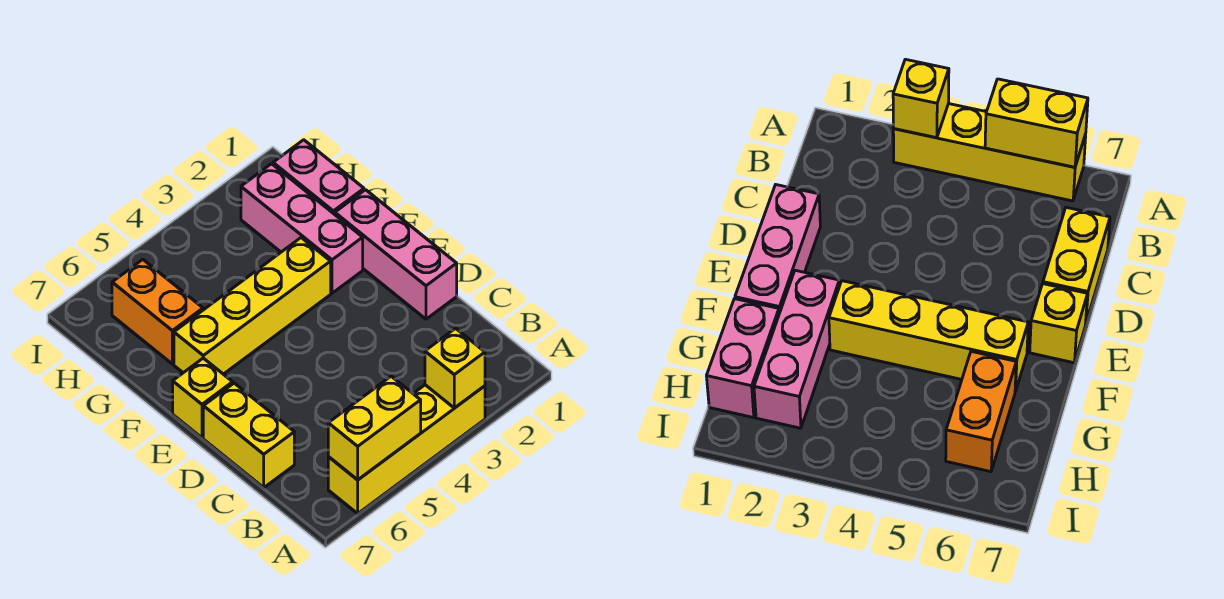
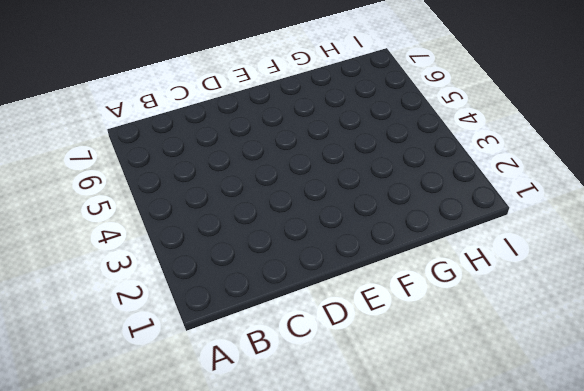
none -> yellow brick A3:A6 level 1
none -> yellow brick C7:D7 level 1

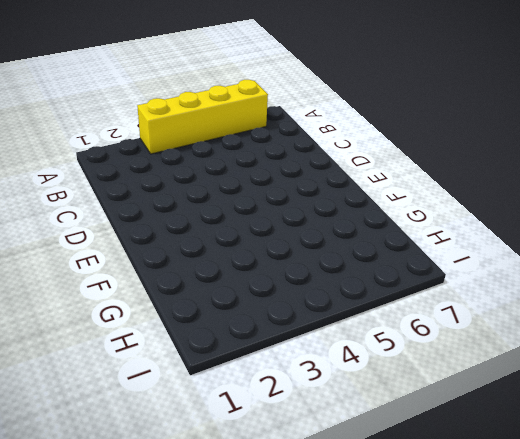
none -> yellow brick C7:D7 level 1
none -> pink brick D1:F1 level 1

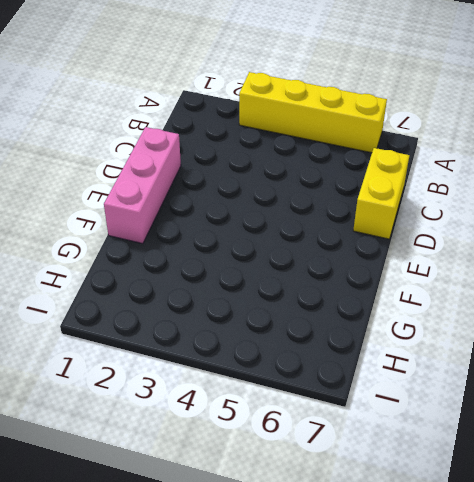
none -> yellow brick E7 level 1
none -> pink brick F2:H2 level 1

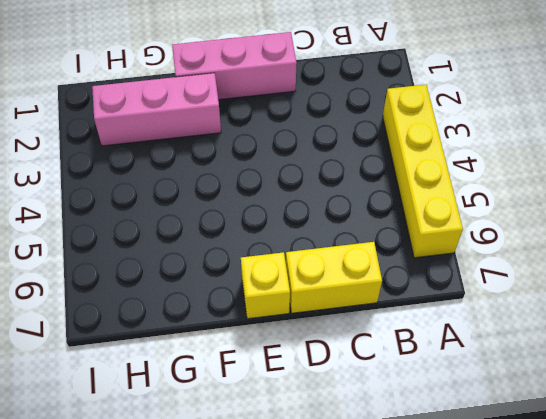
none -> yellow brick F3:F6 level 1
none -> pink brick G1:H1 level 1

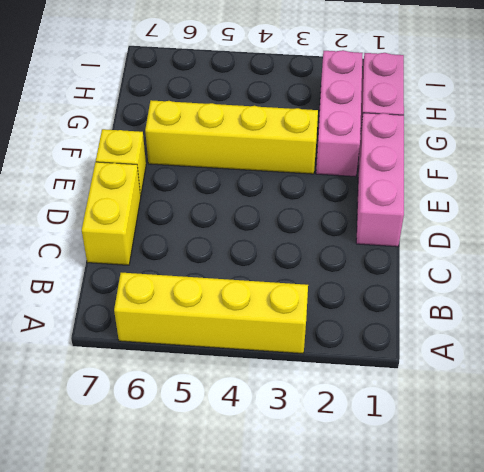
none -> orange brick G6:H6 level 1
none -> yellow brick A3 level 2

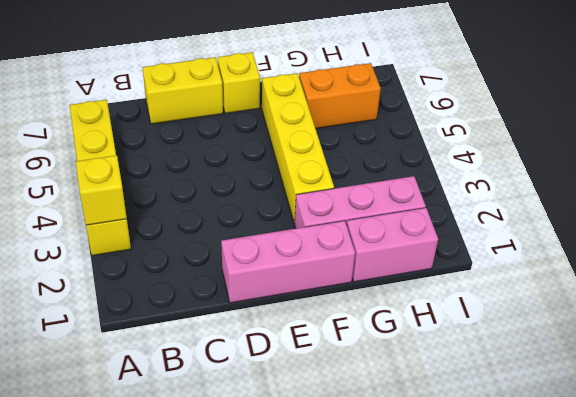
none -> yellow brick A5:A6 level 2

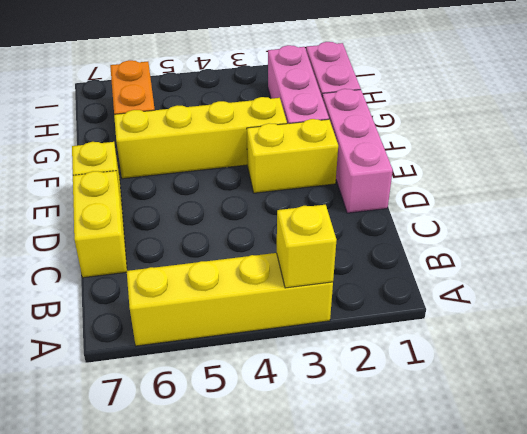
yellow brick E2:E3 level 1 -> yellow brick A5:A6 level 2

